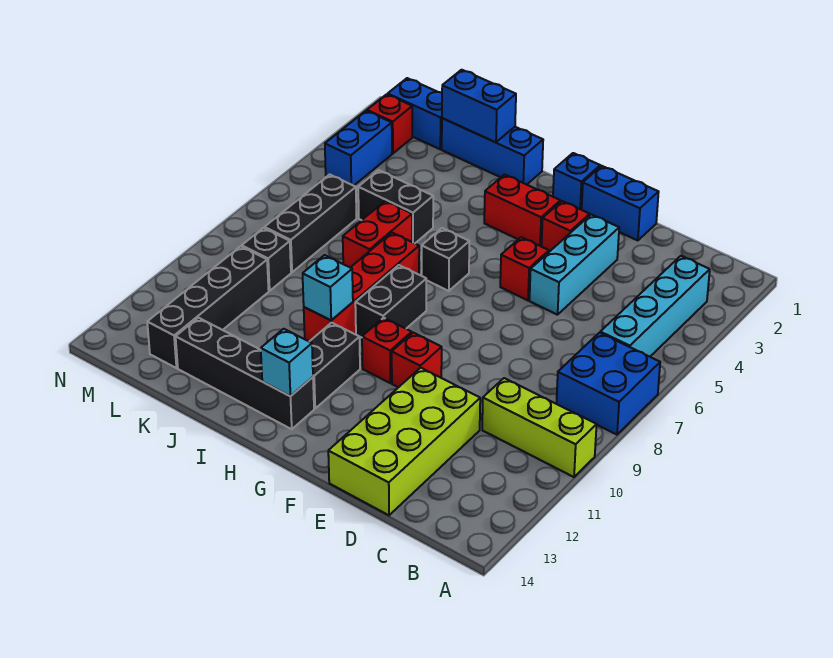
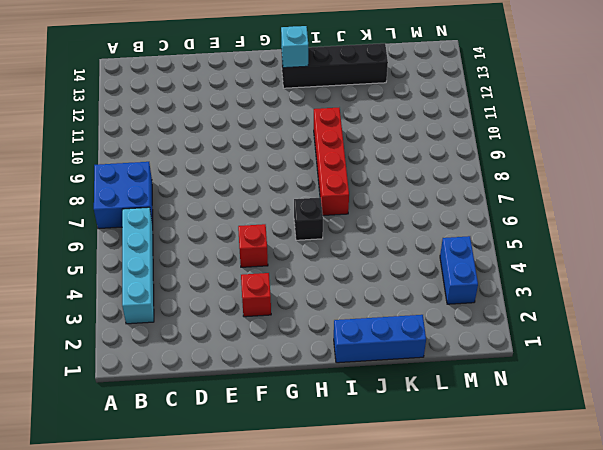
none -> lime brick A10:C10 level 1
none -> lime brick D11:E14 level 1
none -> blue brick E1:F1 level 1

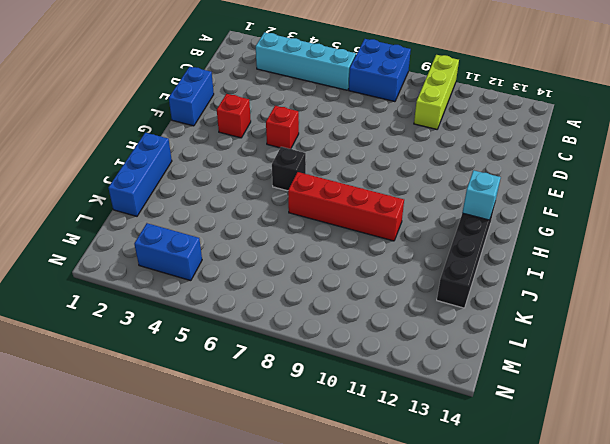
none -> lime brick D11:E14 level 1
none -> cyan brick E3:E5 level 1
none -> red brick F10 level 1

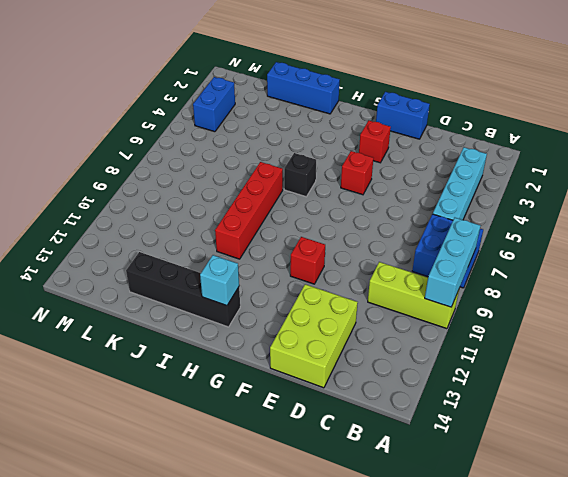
cyan brick A8:A10 level 2 -> cyan brick E3:E5 level 1
lime brick D12:E14 level 1 -> lime brick D11:E14 level 1
none -> blue brick G1 level 1
none -> red brick G3:H3 level 1
none -> red brick G10 level 1

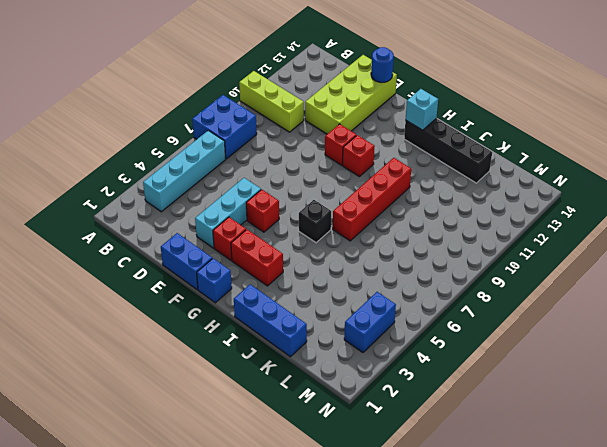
blue round brick E14 level 2 -> none
none -> black brick H8:H9 level 1
none -> black brick H11:H12 level 1
none -> black brick J5:K5 level 1

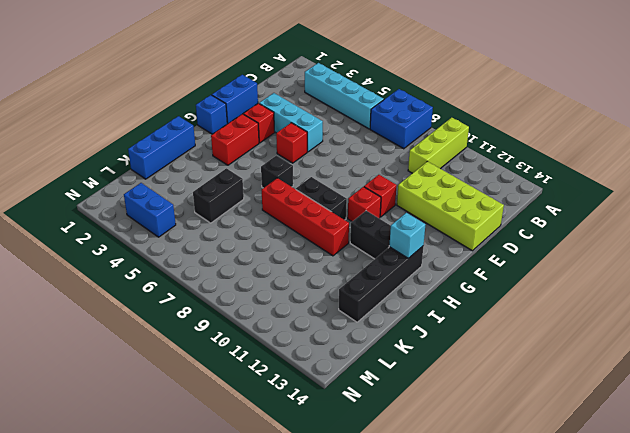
none -> red brick J6:J7 level 1
none -> blue brick L1:M1 level 1
none -> black brick L6:L8 level 1

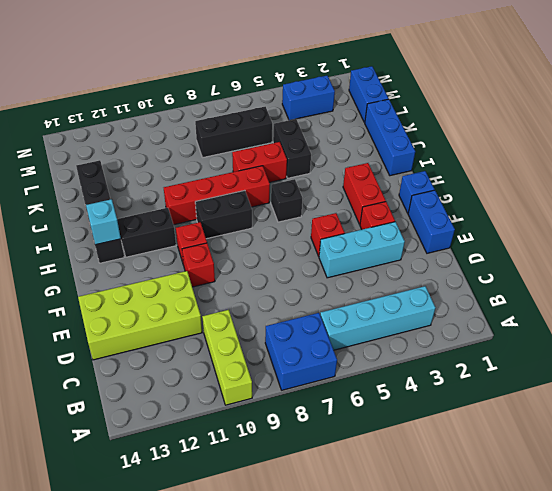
none -> black brick L9 level 1
none -> black brick L10:L13 level 1
none -> red brick M2 level 1

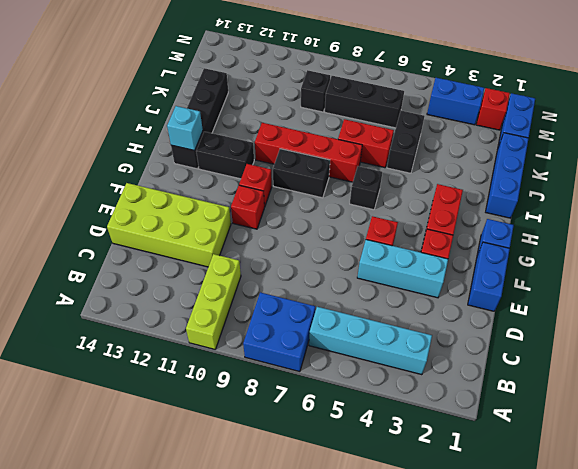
none -> black brick L10:L13 level 1
none -> cyan brick I10 level 2
none -> blue brick J1:K1 level 2

